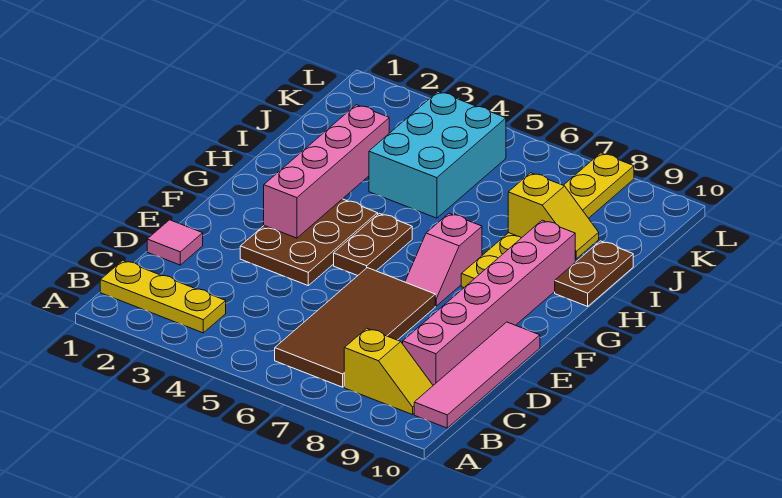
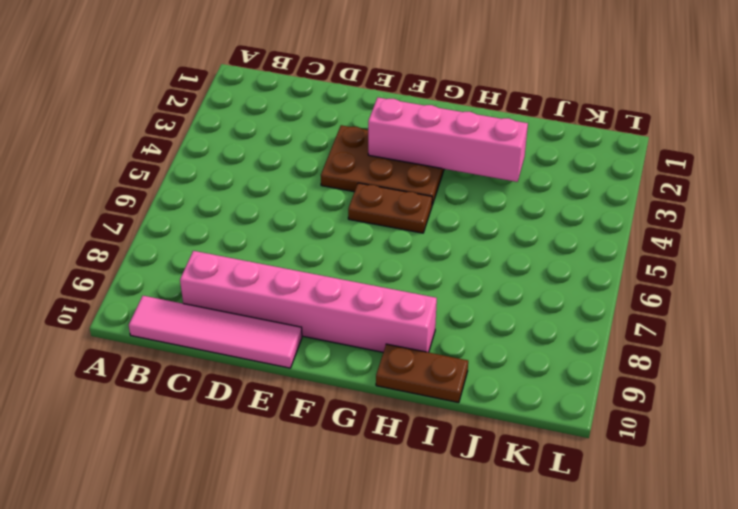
none -> yellow plate B1:B3 level 1
none -> brown tile B6:E7 level 1
none -> yellow slope B8:B9 level 1 top 8

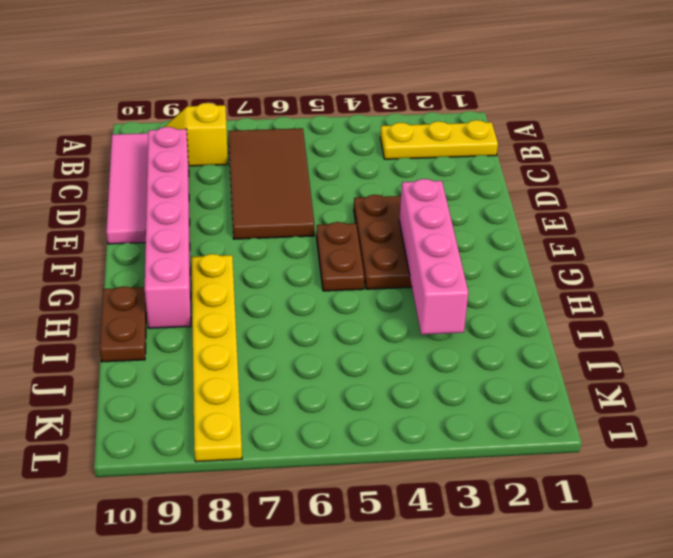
none -> pink tile D1 level 1
none -> pink slope F7:G7 level 1 top G
none -> cyan brick I4:K5 level 1

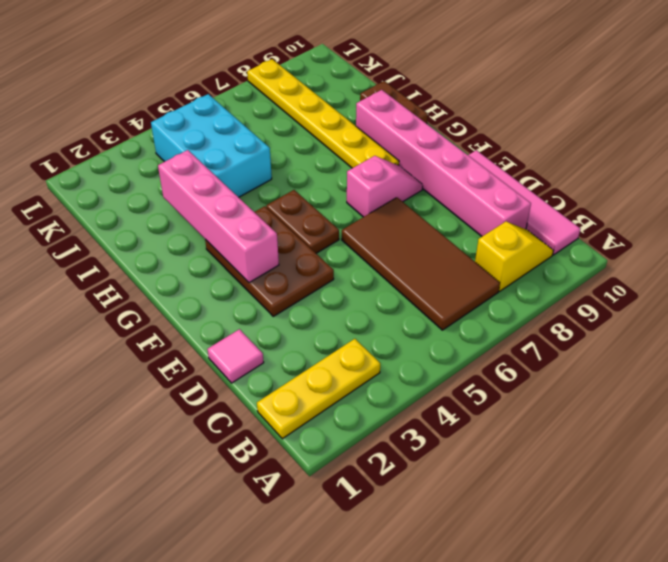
pink slope F7:F8 level 1 top 7 -> pink slope F7:G7 level 1 top G
none -> yellow slope I8:I9 level 2 top 8

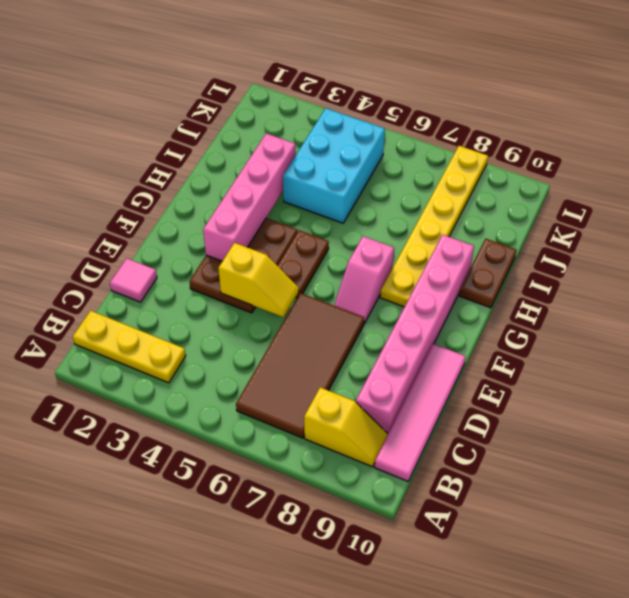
yellow slope E4:E5 level 2 top 4 -> yellow slope I8:I9 level 2 top 8

